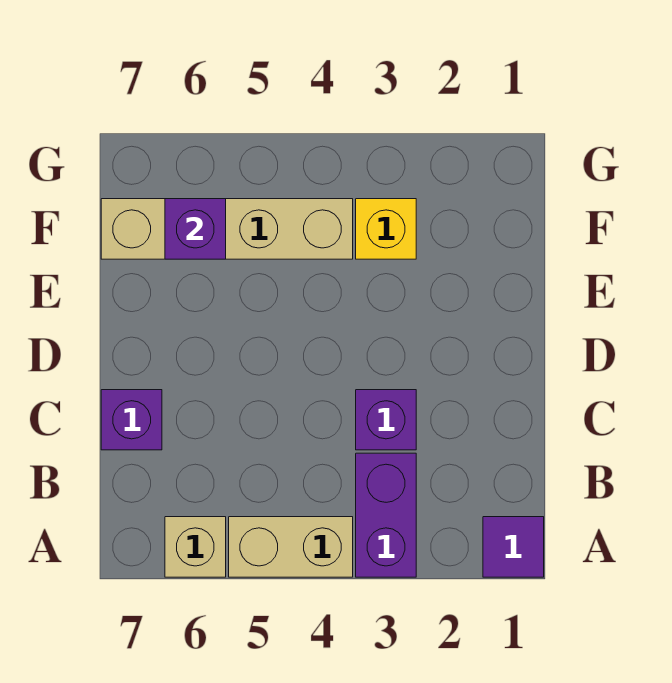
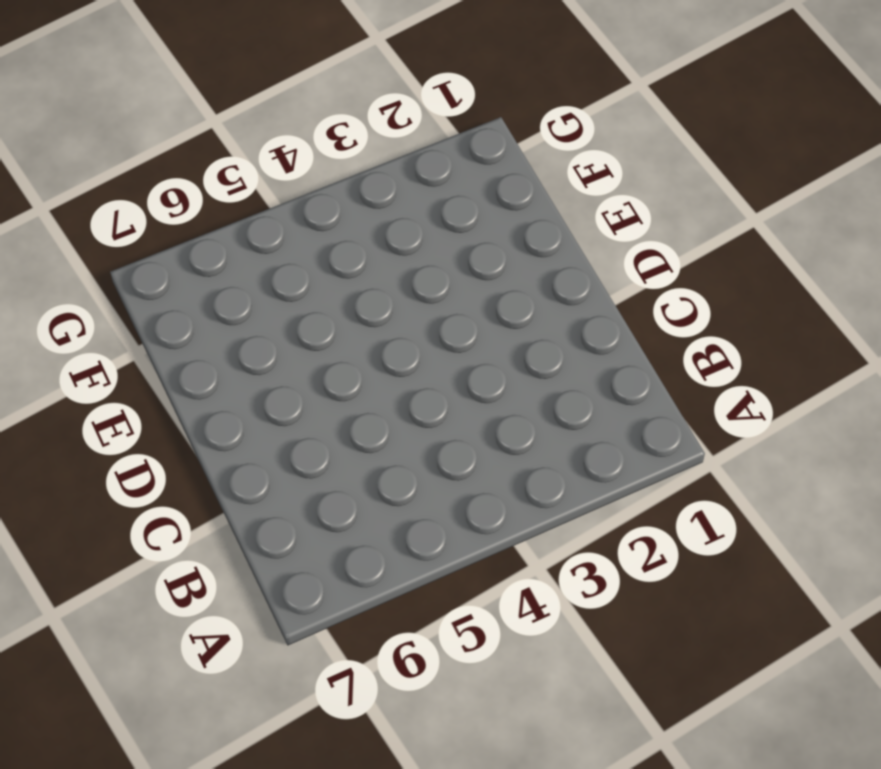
none -> purple tile A1 level 1
none -> purple brick A3:B3 level 1

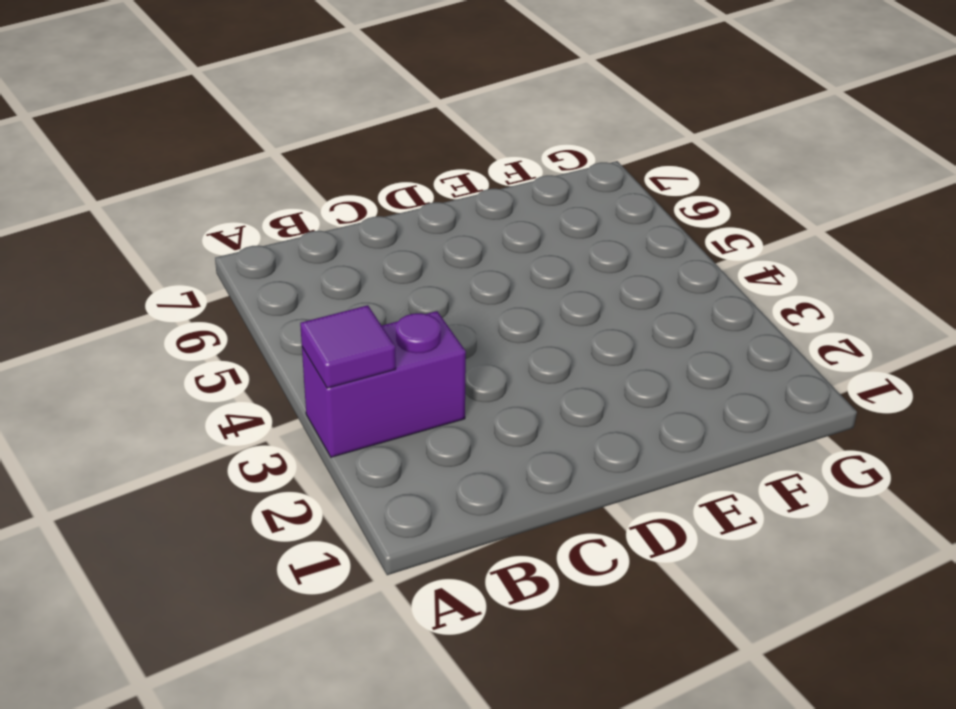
purple tile A3 level 2 -> purple tile A1 level 1
none -> tan brick A4:A5 level 1
none -> tan brick A6 level 1

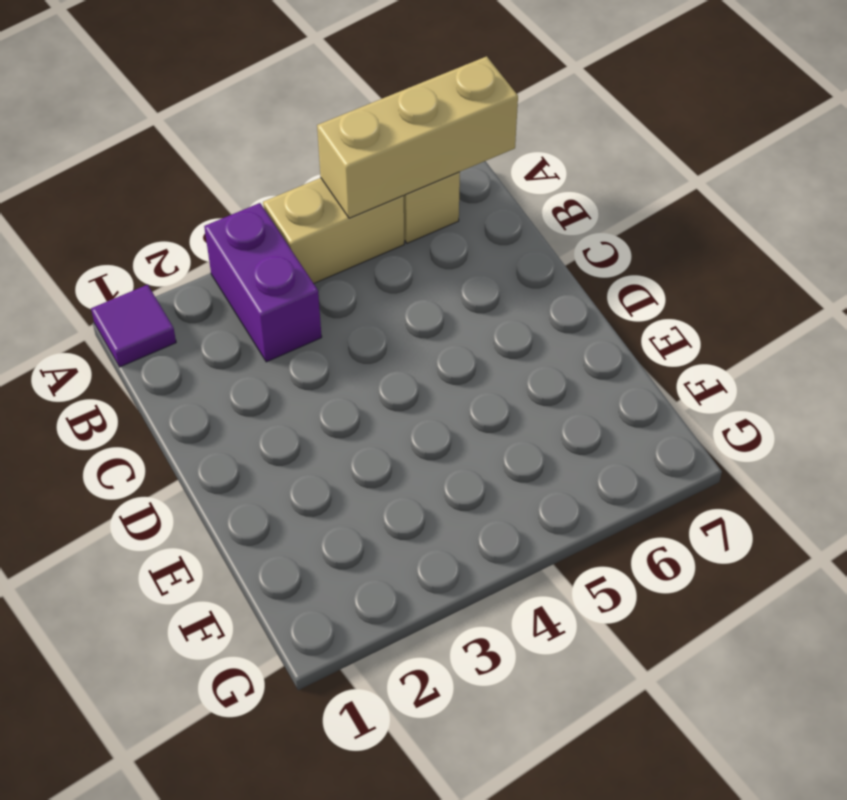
tan brick A5:A7 level 2 -> none
none -> purple brick C3 level 1
none -> purple brick C7 level 1

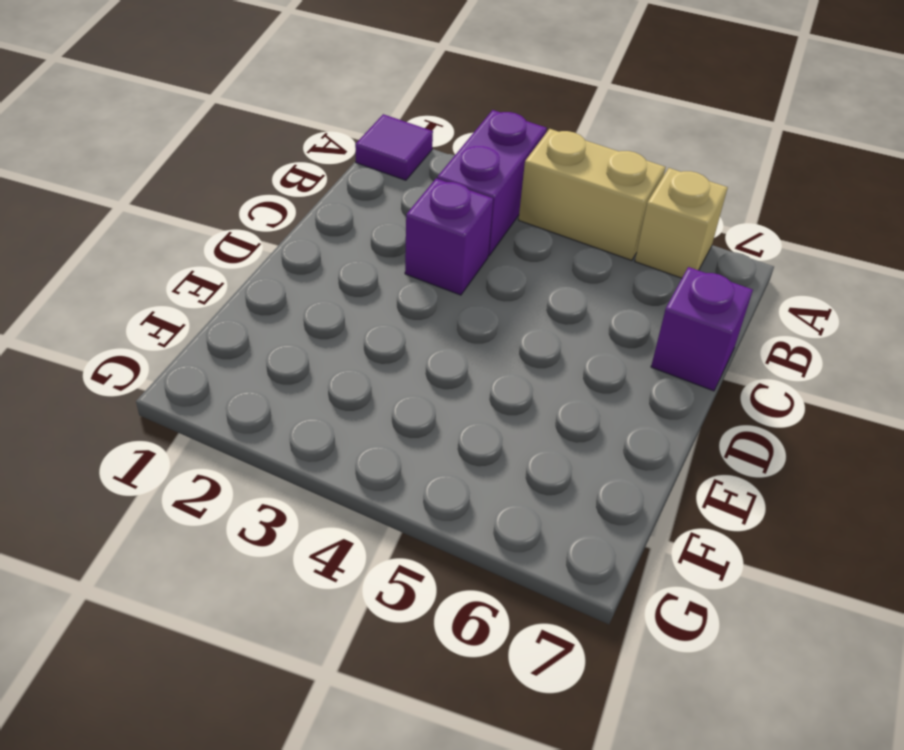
none -> yellow brick F3 level 1
none -> tan brick F4:F7 level 1

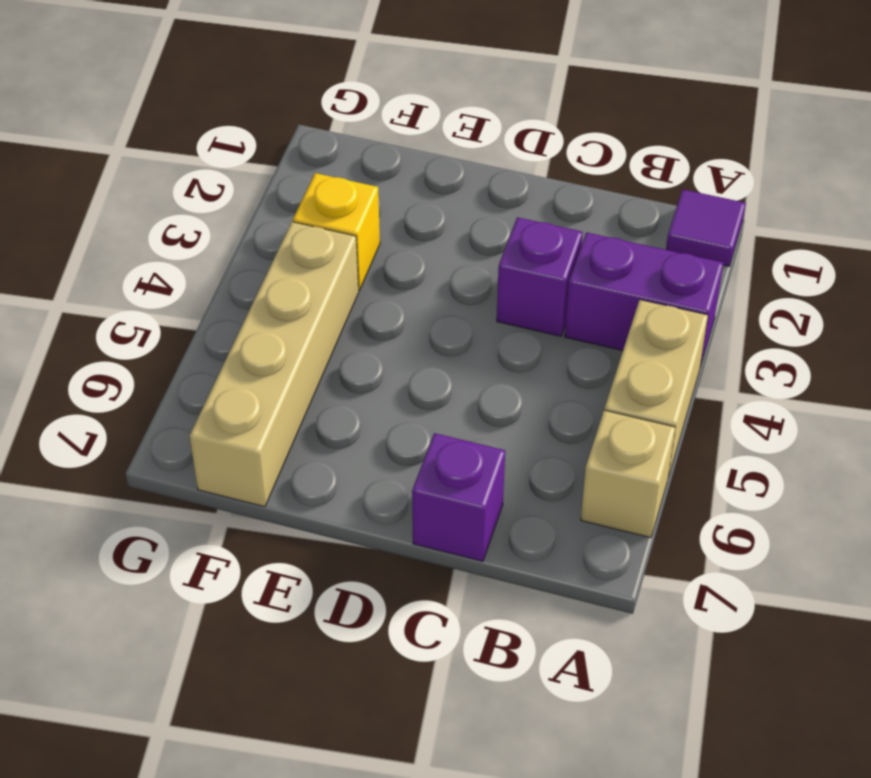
none -> purple brick F6 level 2

